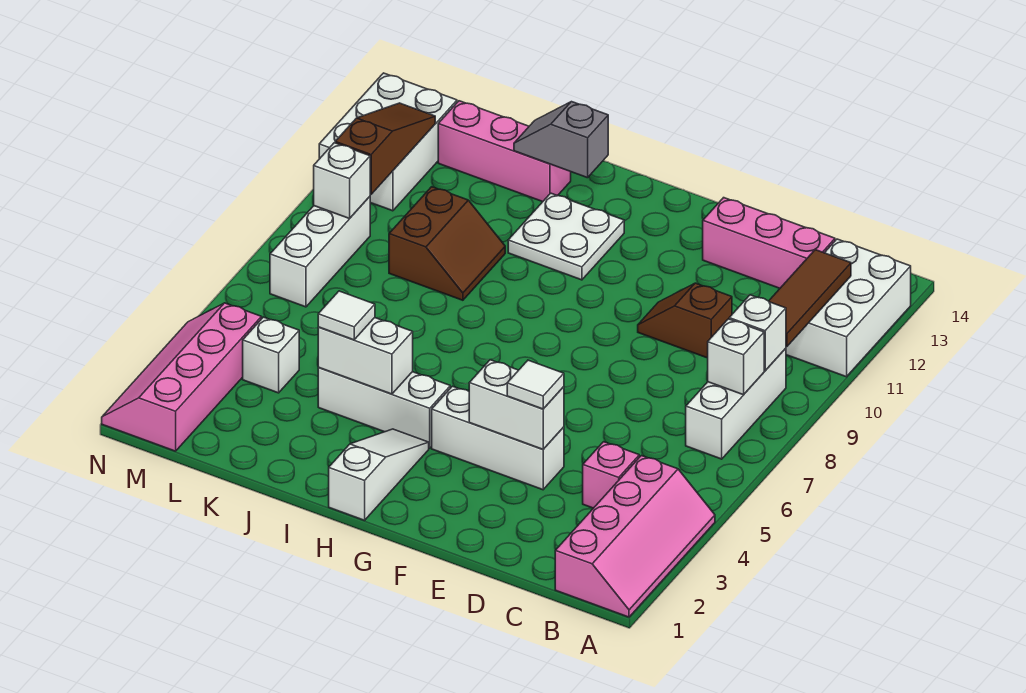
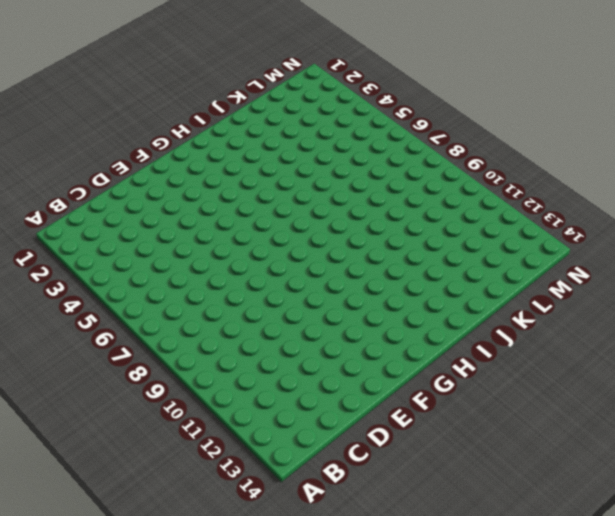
none -> pink slope A1:B4 level 1 top B
none -> white brick A11:B13 level 1
none -> white brick B7:B9 level 1

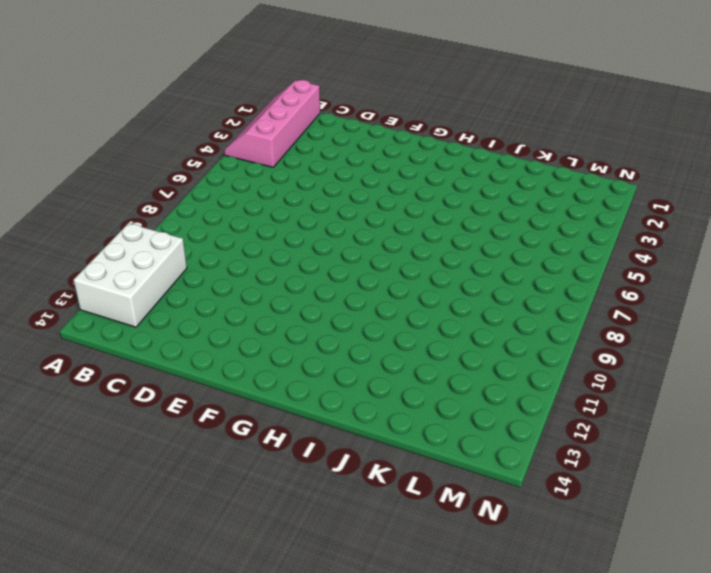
none -> white brick B7:B9 level 1
none -> pink brick C4 level 1
none -> pink brick C13:E13 level 1

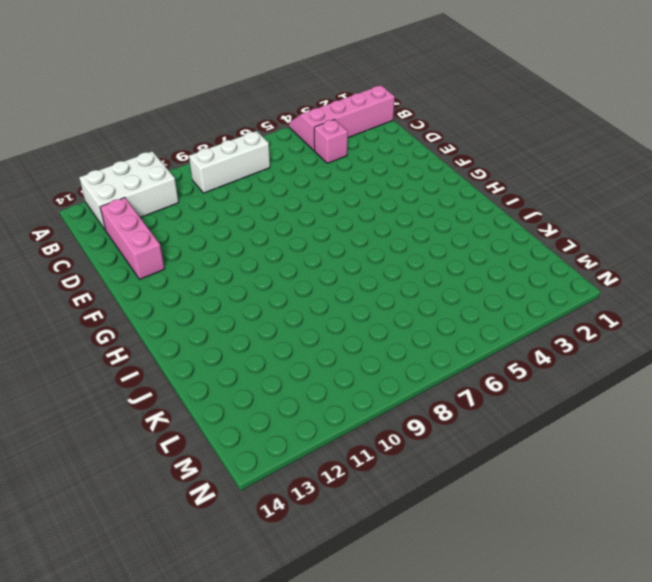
none -> brown slope D10:E10 level 1 top D
none -> white brick E4:G4 level 1
none -> white slope H1:H3 level 1 top 1

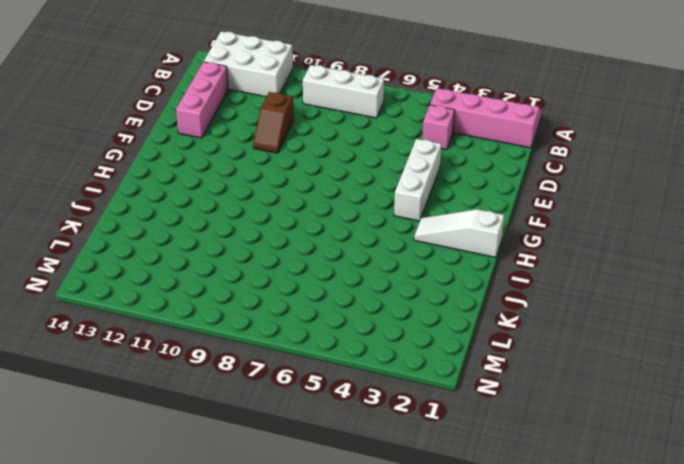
none -> white brick H4:J4 level 1
none -> white plate H11:I12 level 1
none -> brown slope J9:K10 level 1 top K

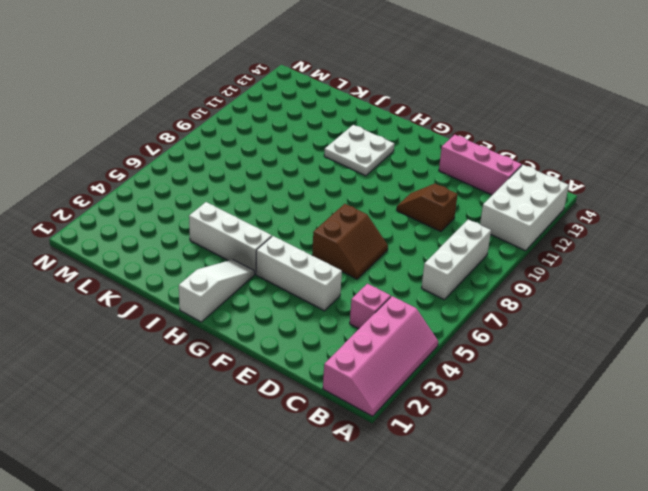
brown slope E6:F7 level 1 top F -> brown slope J9:K10 level 1 top K
none -> pink brick J13:L13 level 1
none -> white brick L4 level 1
none -> pink slope M1:N4 level 1 top M

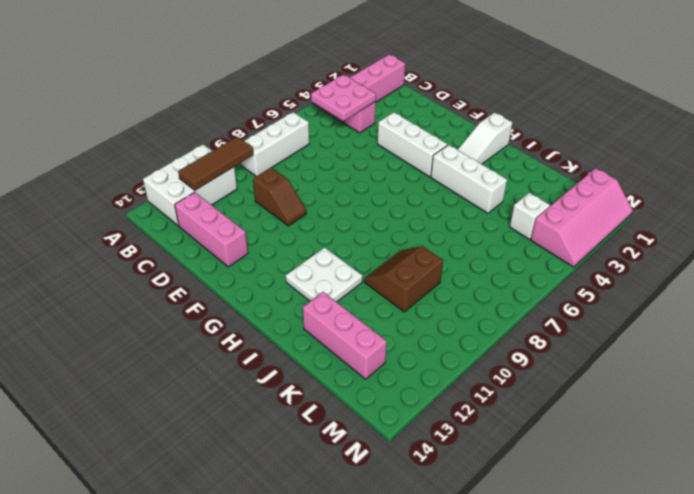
pink plate B4:C5 level 2 -> none
none -> white brick M7:M9 level 1
none -> white brick M11:N13 level 1
none -> white brick B8 level 2

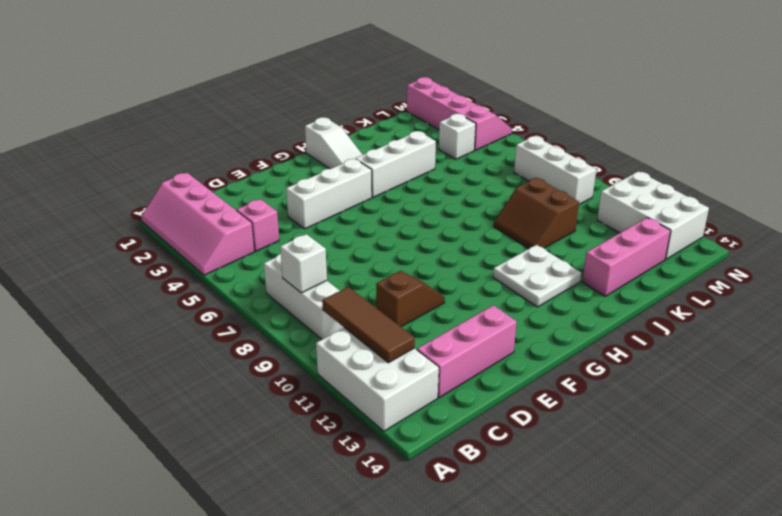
none -> white brick B9 level 2
none -> white brick E4:F4 level 2
none -> white brick I4:J4 level 2

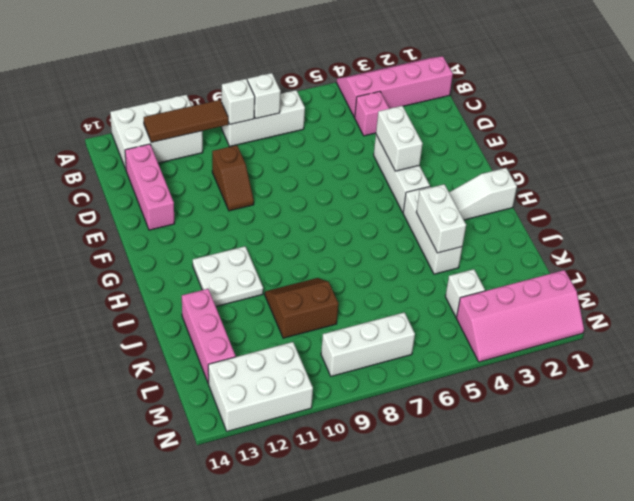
none -> grey slope I13:J13 level 2 top I
none -> white brick M9 level 2
none -> brown slope M10:M12 level 2 top 10

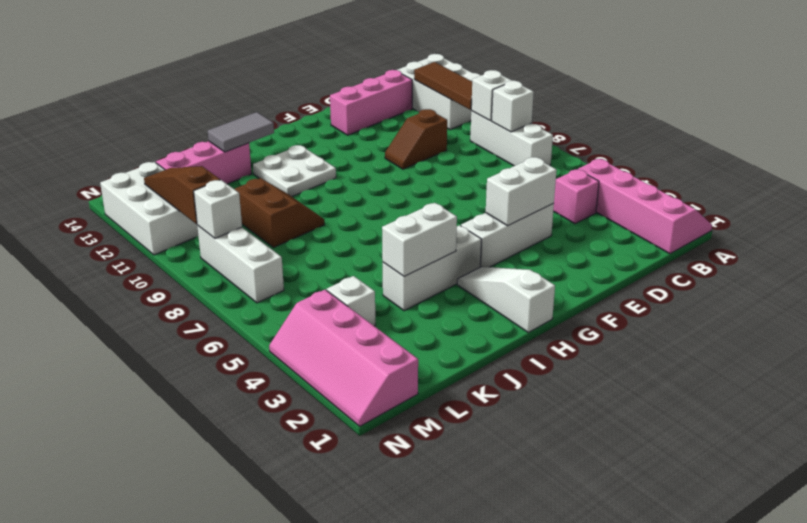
grey tile I13:J13 level 2 -> grey slope I13:J13 level 2 top I
none -> white tile E4 level 3
none -> white tile J4 level 3

